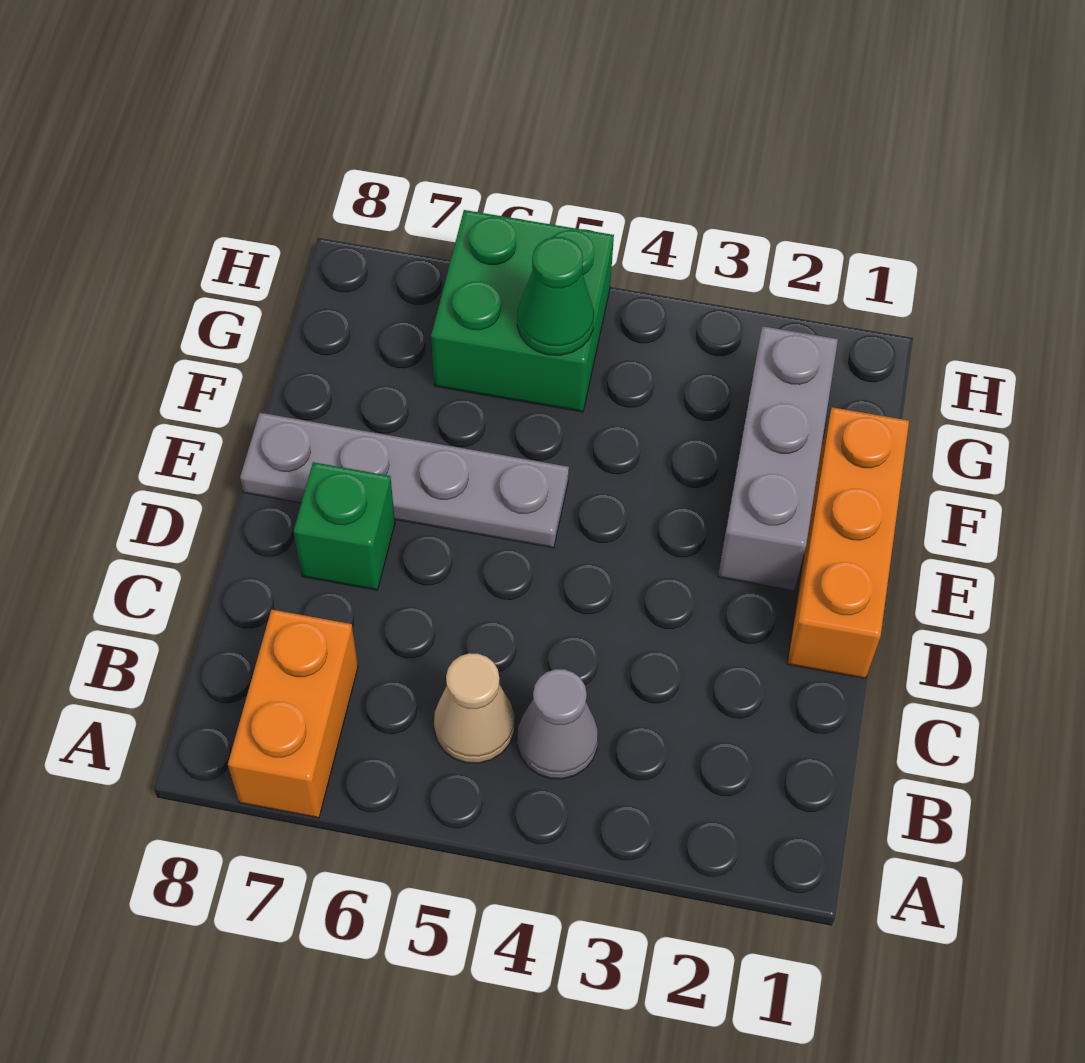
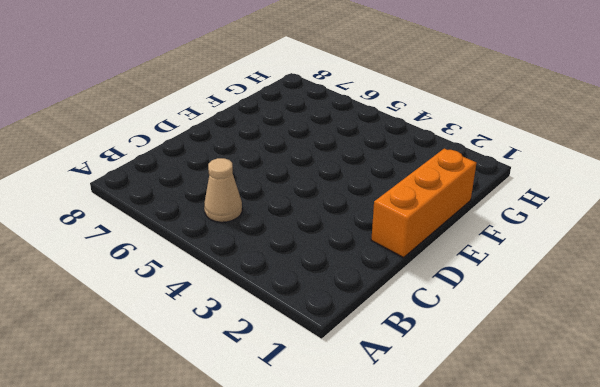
none -> orange brick A7:B7 level 1
none -> grey cone B4 level 1

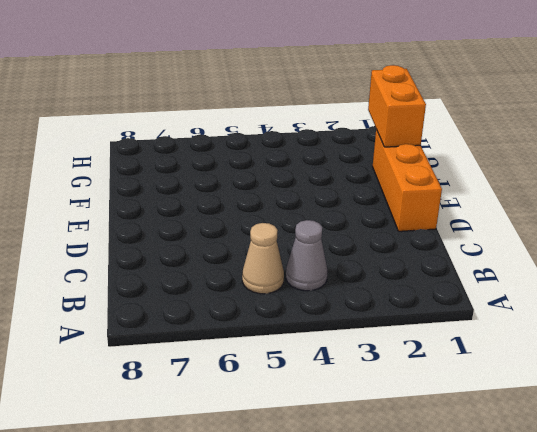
orange brick F1:G1 level 2 -> orange brick A7:B7 level 1
none -> green brick D7 level 1
none -> grey brick E2:G2 level 1

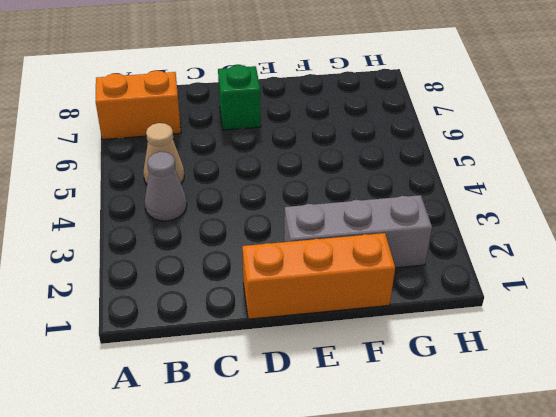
none -> grey plate E5:E8 level 1
none -> green brick G5:H6 level 1

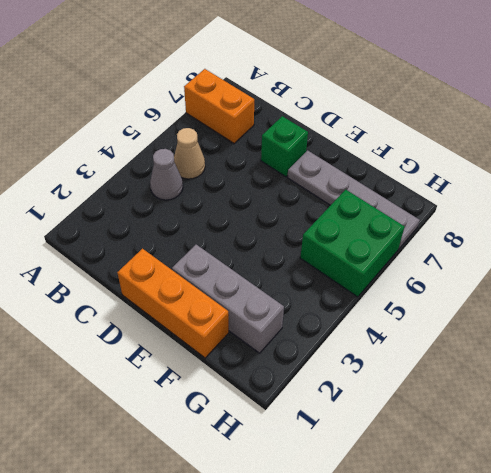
grey plate E7:H7 level 1 -> grey plate E5:E8 level 1
none -> green cone G5 level 2

